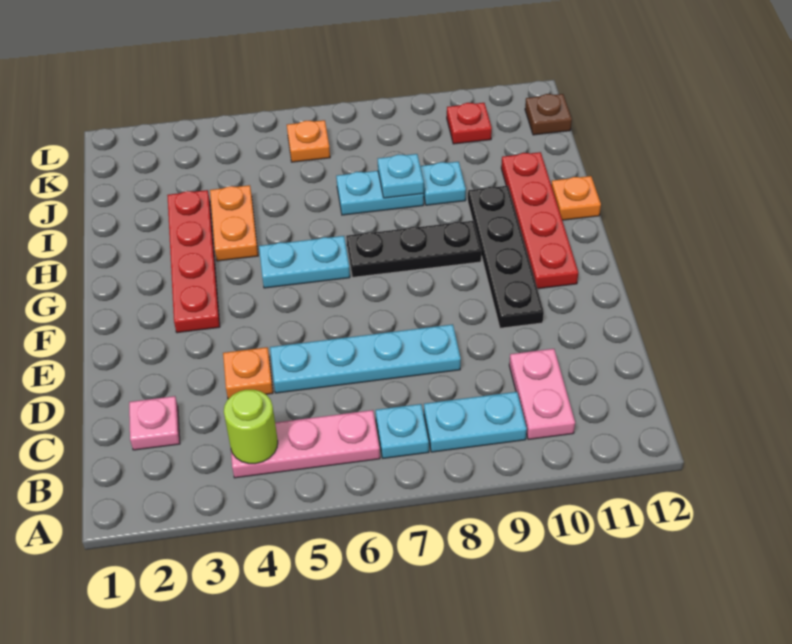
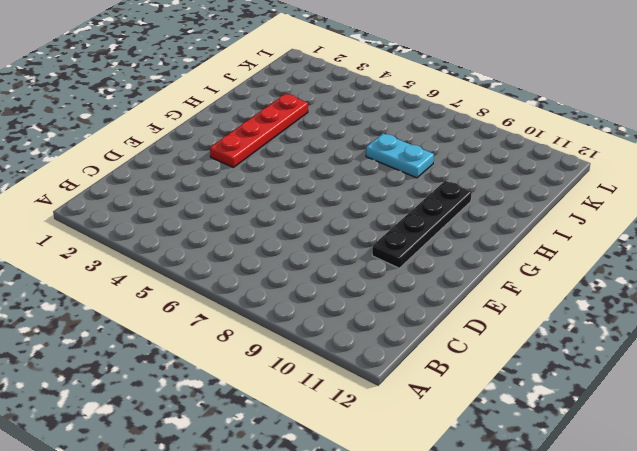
none -> pink plate B4:B6 level 1
none -> cyan plate B7 level 1
none -> cyan plate B8:B9 level 1

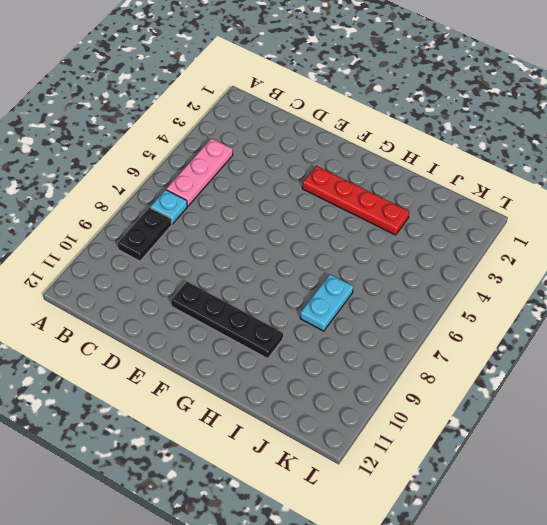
black plate B8:B9 level 1 -> cyan plate B8:B9 level 1
none -> pink plate B10:C10 level 1
none -> pink plate C2 level 1
none -> orange plate D4 level 1

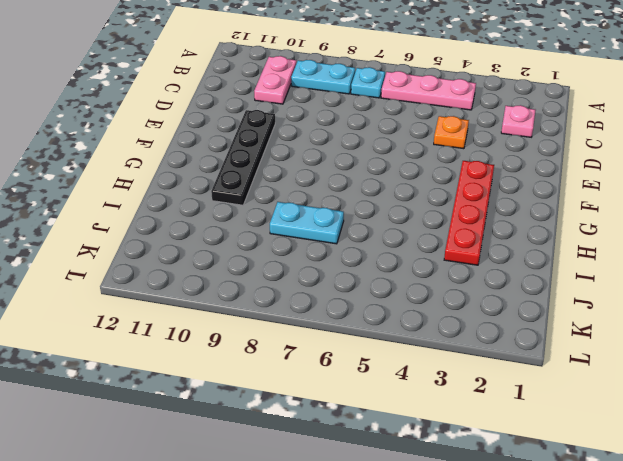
none -> cyan plate D5:D8 level 1
none -> red plate F11:I11 level 1
none -> cyan plate G5:G6 level 1

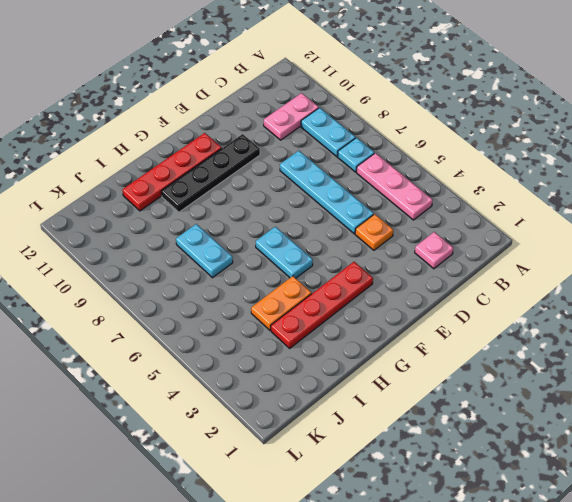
none -> black plate G7:G9 level 1
none -> orange plate H12 level 1
none -> cyan plate I9 level 1

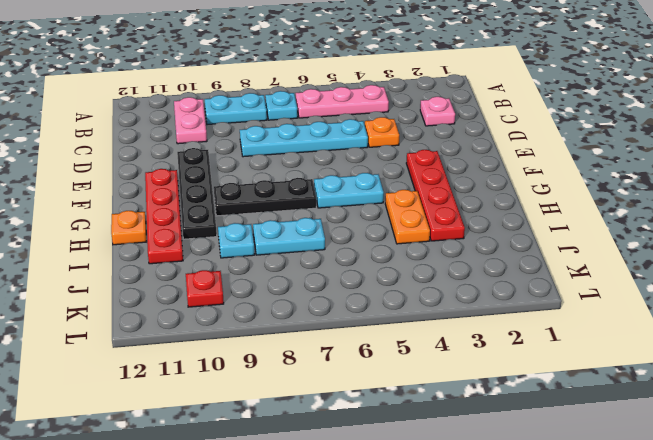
none -> orange plate K6 level 1
none -> brown plate K12 level 1
none -> lime round brick B4 level 2

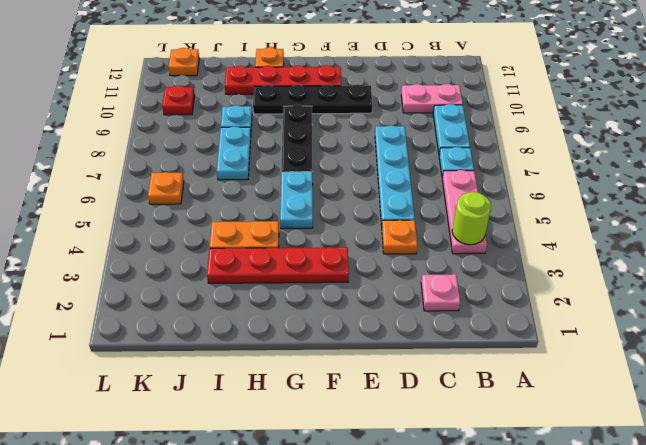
orange plate K12 level 1 -> brown plate K12 level 1
none -> cyan plate I8 level 2

